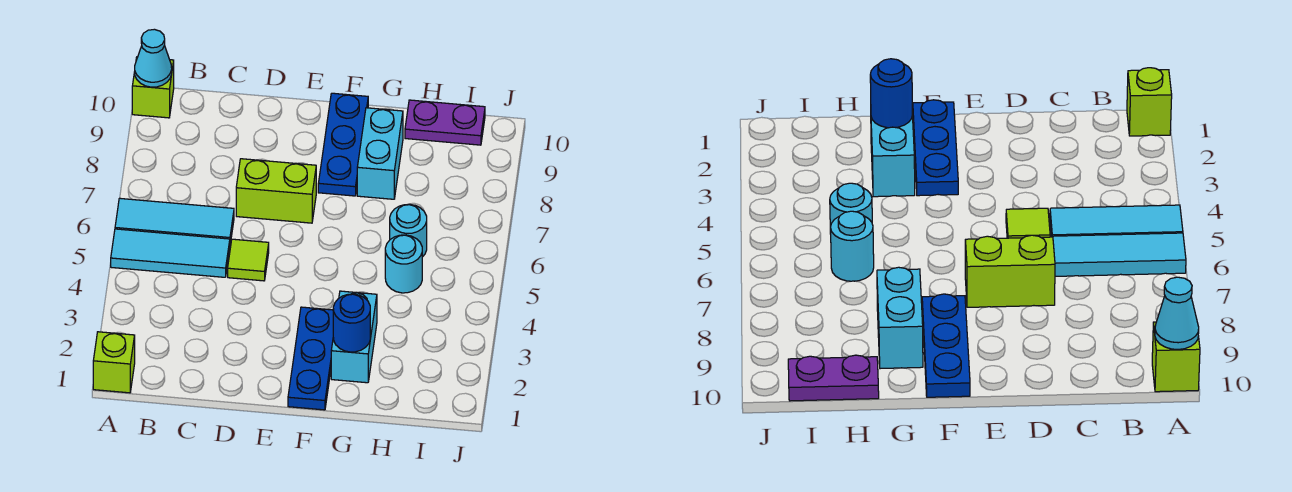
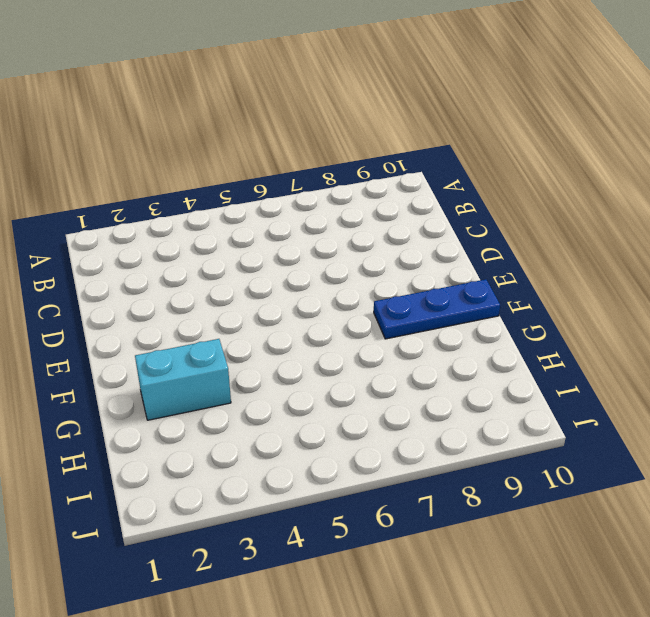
none -> lime brick A1 level 1
none -> cyan tile A5:C5 level 1
none -> cyan tile A6:C6 level 1

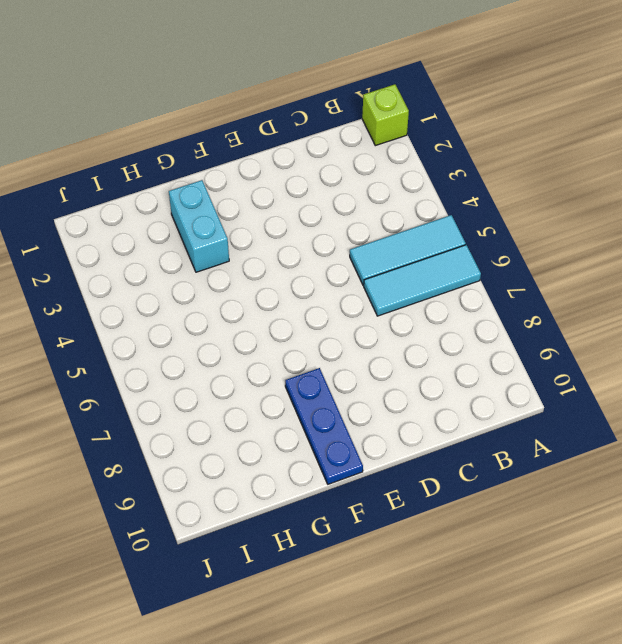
none -> lime brick A10 level 1
none -> lime tile D5 level 1
none -> lime brick D7:E7 level 1

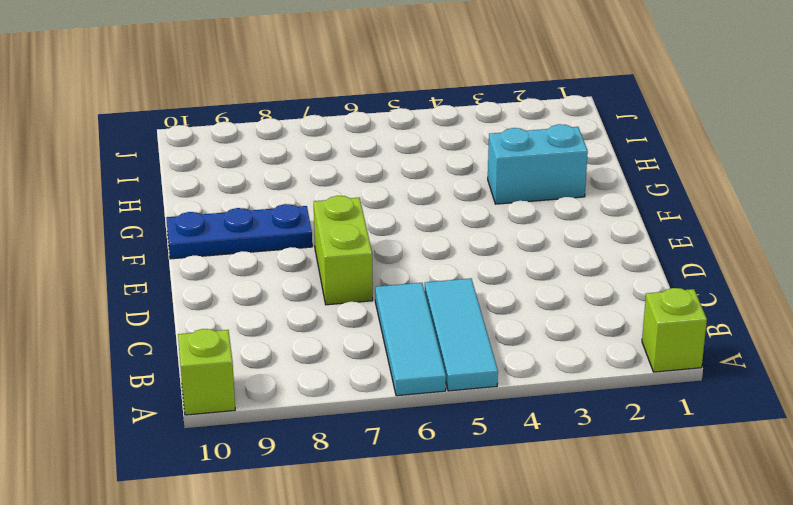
none -> lime tile D5 level 1
none -> blue plate F1:F3 level 1
none -> cyan brick G8:G9 level 1

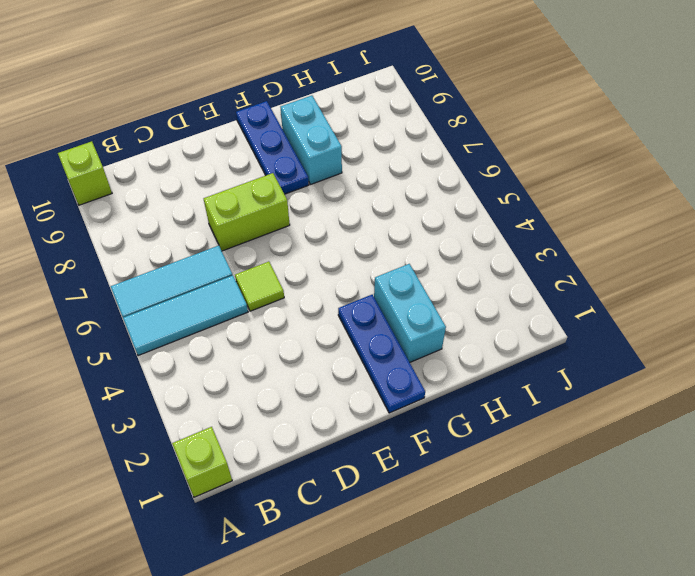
none -> cyan round brick H5 level 1
none -> cyan round brick H6 level 1
none -> purple plate H10:I10 level 1

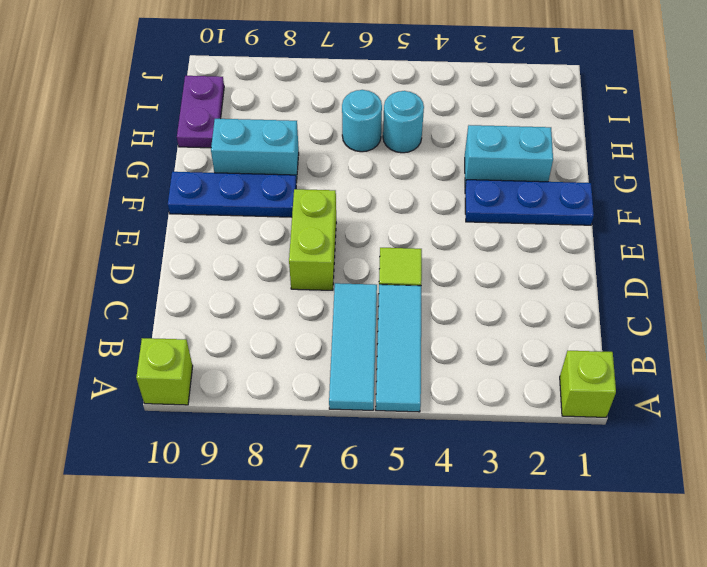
none -> cyan cone A10 level 2
none -> blue round brick G2 level 2

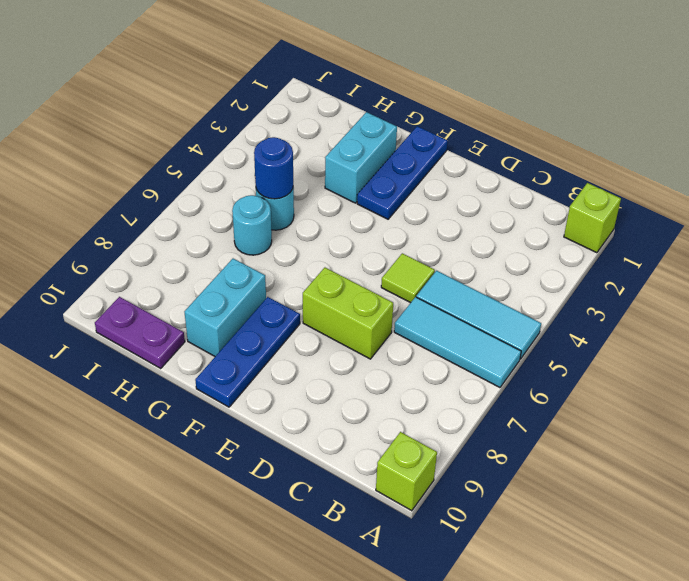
blue round brick H5 level 2 -> blue round brick G2 level 2
none -> cyan cone A10 level 2

